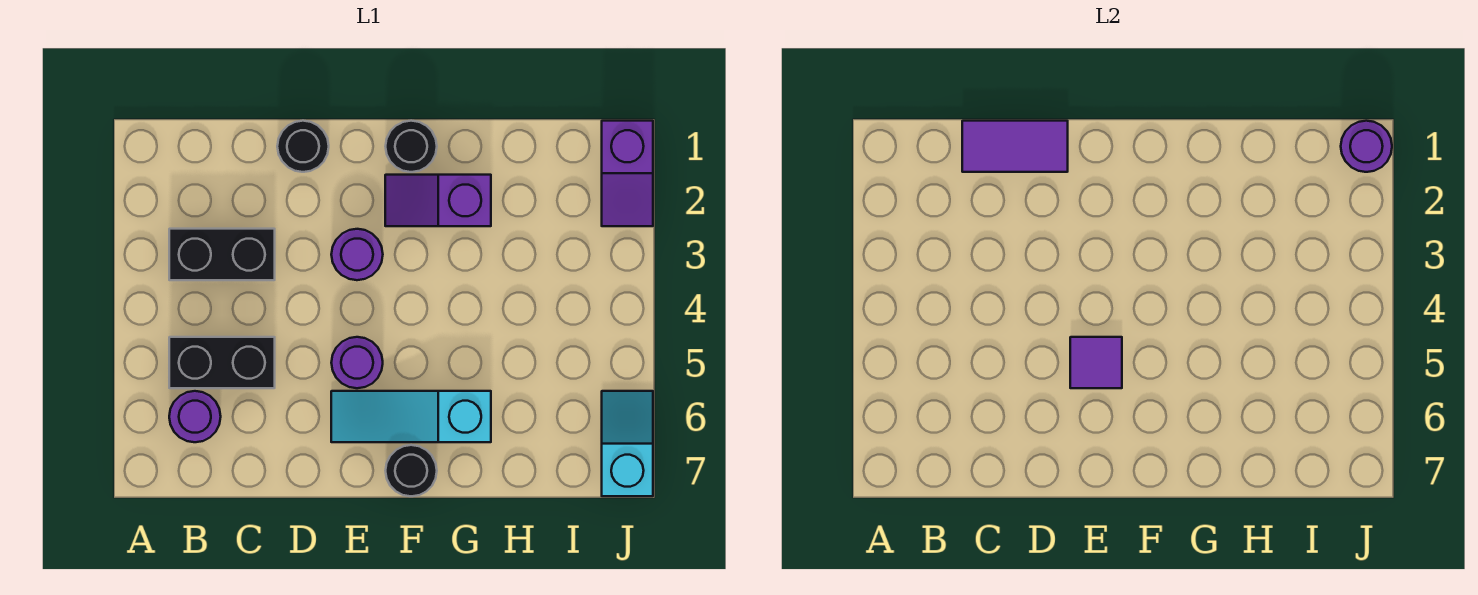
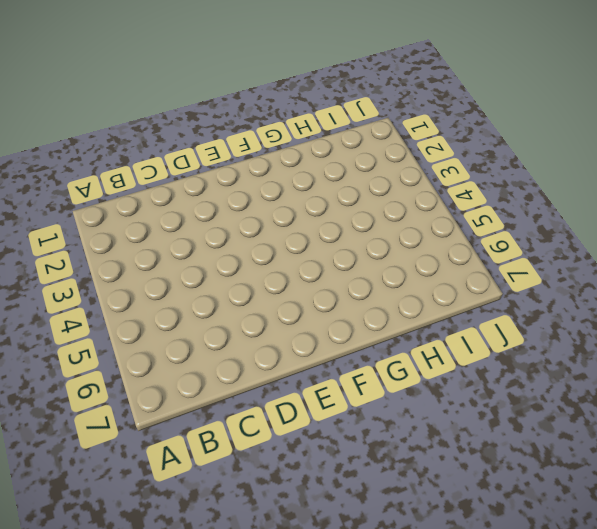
none -> black brick B3:C3 level 1
none -> black brick B5:C5 level 1
none -> purple round brick B6 level 1

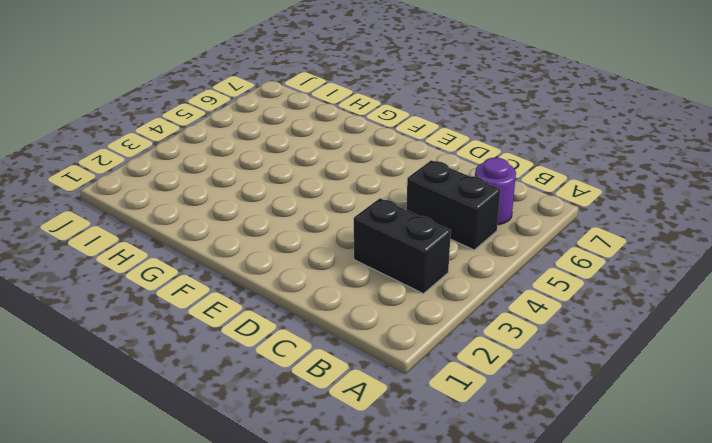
none -> black round brick D1 level 1
none -> purple round brick E3 level 1
none -> purple round brick E5 level 1

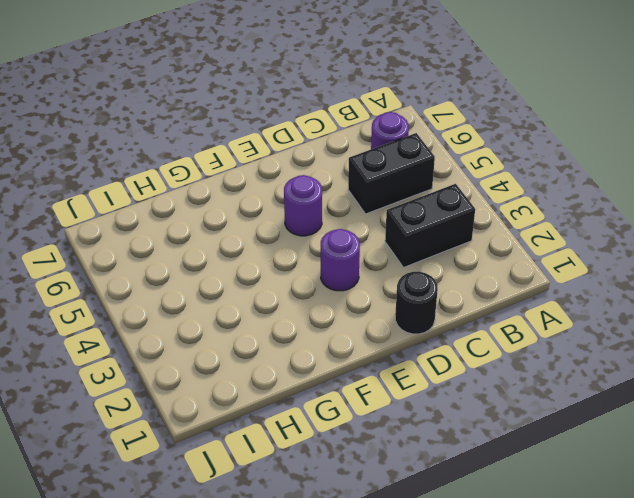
none -> cyan slope E6:G6 level 1 top G
none -> black round brick F1 level 1
none -> purple slope F2:G2 level 1 top G

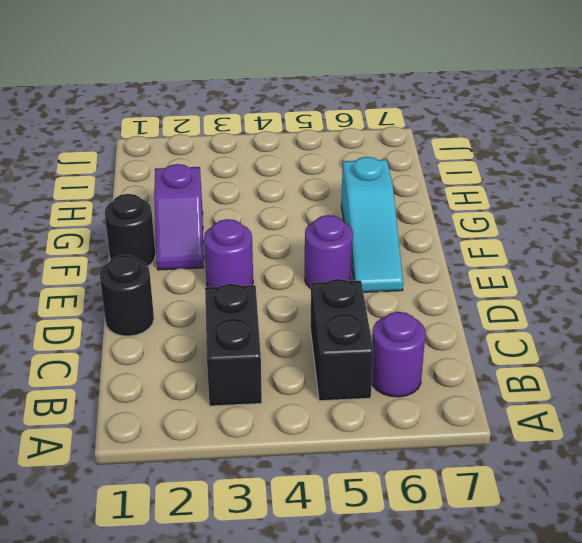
none -> black round brick F7 level 1
none -> purple slope J1:J2 level 1 top 1
none -> cyan slope J6:J7 level 1 top 7

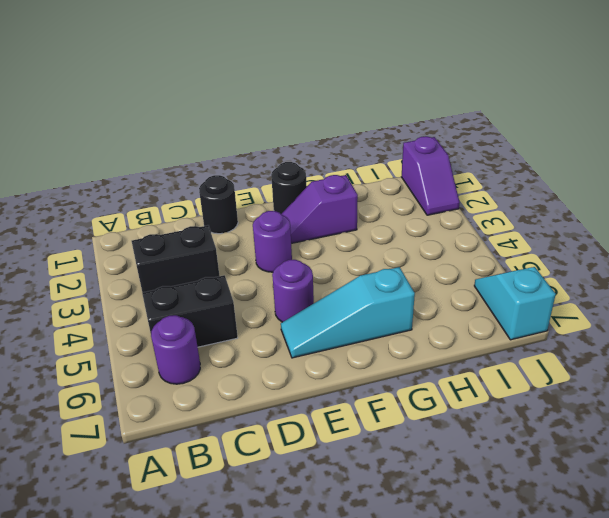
none -> black round brick F7 level 1
none -> purple tile C1:D1 level 2
none -> purple tile E5 level 2

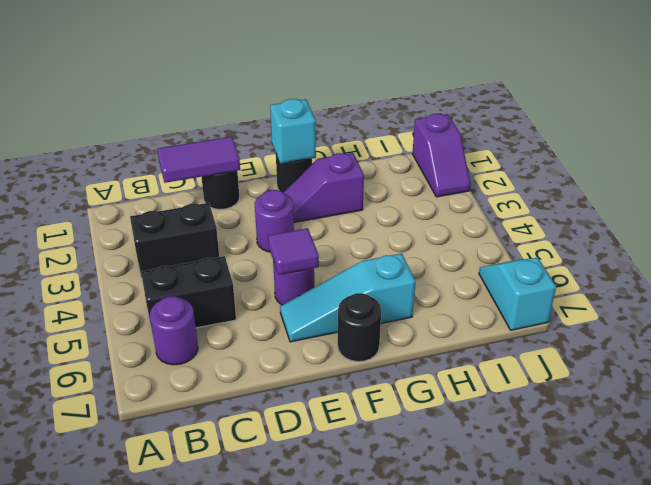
cyan brick F1 level 2 -> none
none -> purple round brick J1 level 2

